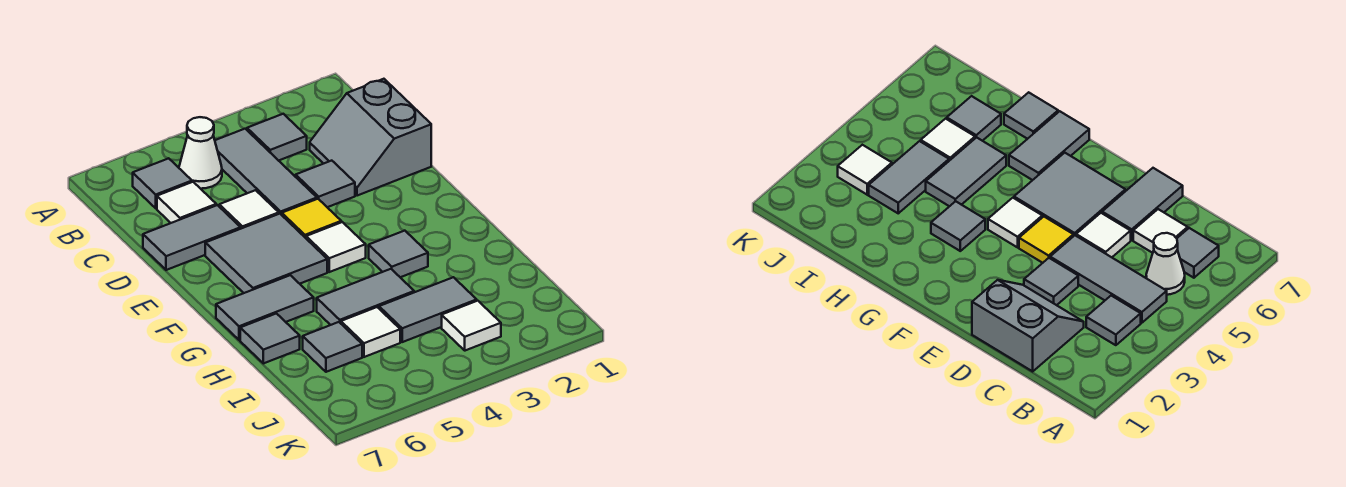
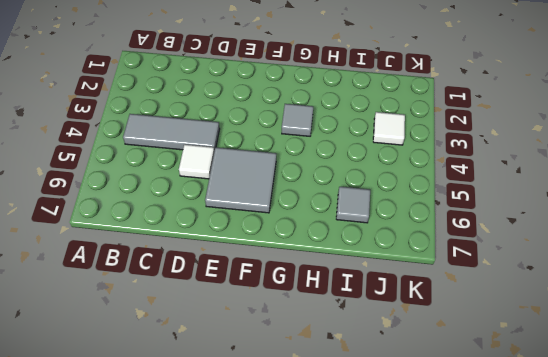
none -> grey tile B3 level 1
none -> white cone B5 level 1
none -> grey tile B6 level 1

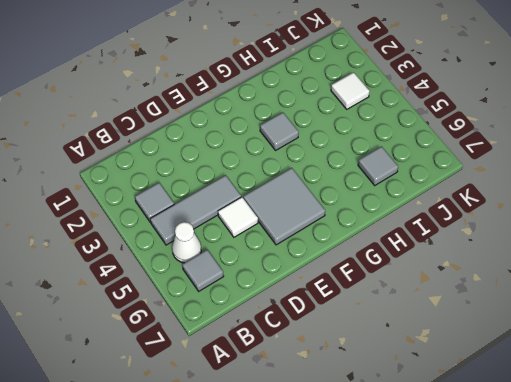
none -> grey slope C1:D2 level 1 top 1
none -> white tile C6 level 1
none -> grey tile D3 level 1

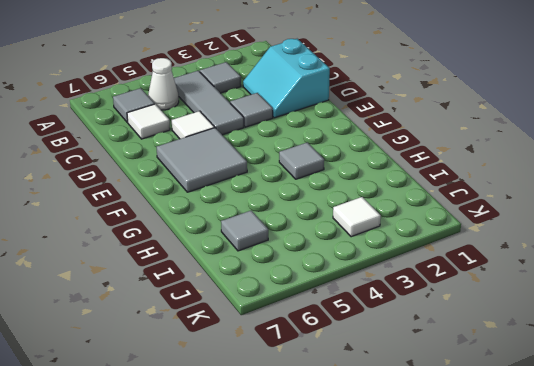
cyan slope C1:D2 level 1 top 1 -> grey slope C1:D2 level 1 top 1
none -> grey tile D6:D7 level 1
none -> yellow tile E4 level 1
none -> white tile F4 level 1

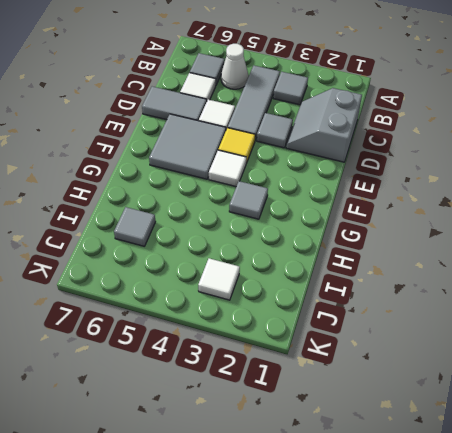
none -> grey tile G6:G7 level 1
none -> grey tile H4:H5 level 1
none -> grey tile H7 level 1

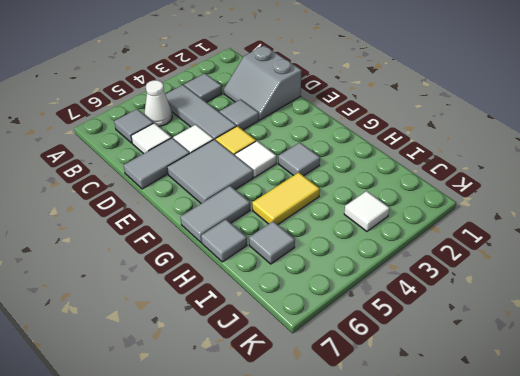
yellow tile H4:H5 level 1 -> grey tile H4:H5 level 1
none -> grey tile I3:I4 level 1
none -> white tile I5 level 1

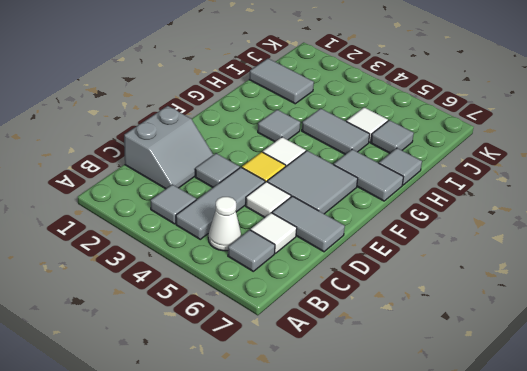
grey tile I1:I2 level 1 -> grey tile I3:I4 level 1
none -> white tile J3 level 1

